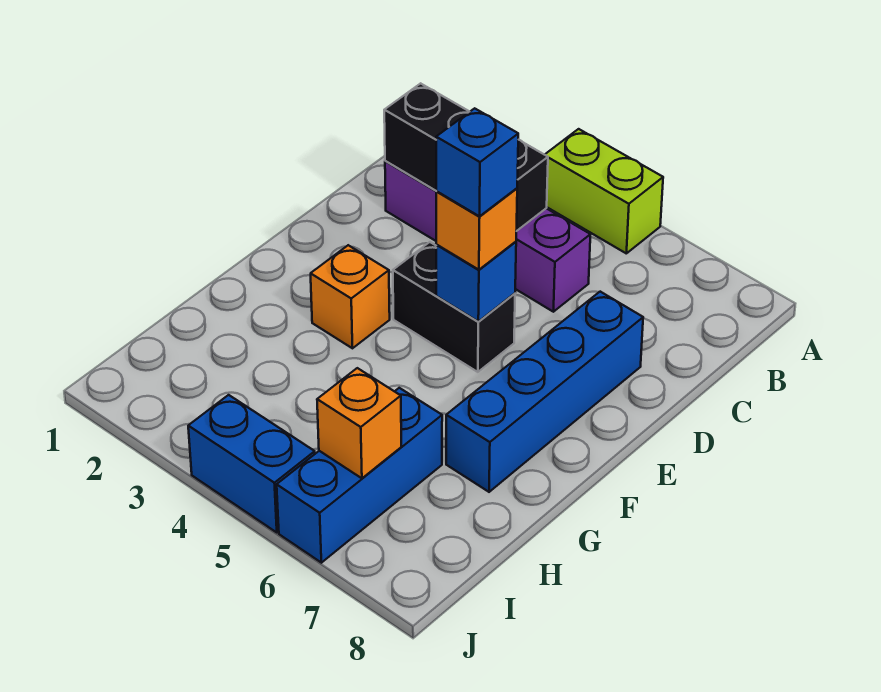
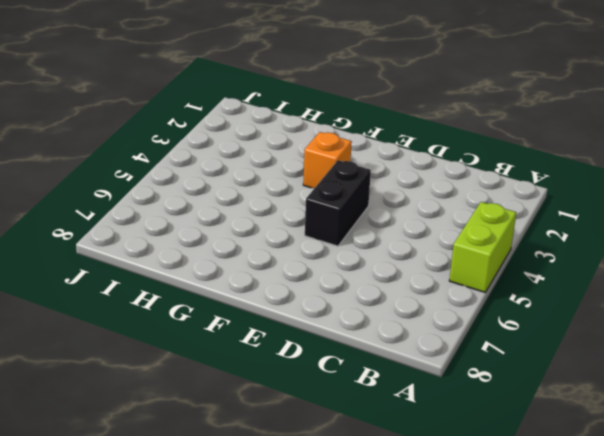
none -> purple brick C2:C5 level 1
none -> blue brick D7:G7 level 1
none -> blue brick H6:J6 level 1

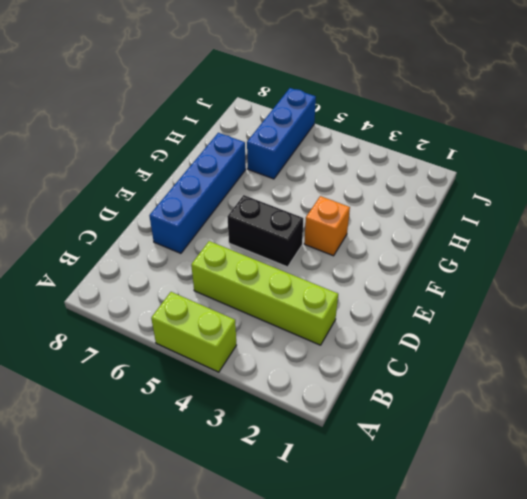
lime brick C2:C5 level 1 -> purple brick C2:C5 level 1
none -> blue brick J4:J5 level 1
none -> black brick C2:C4 level 2
none -> blue brick E5 level 2

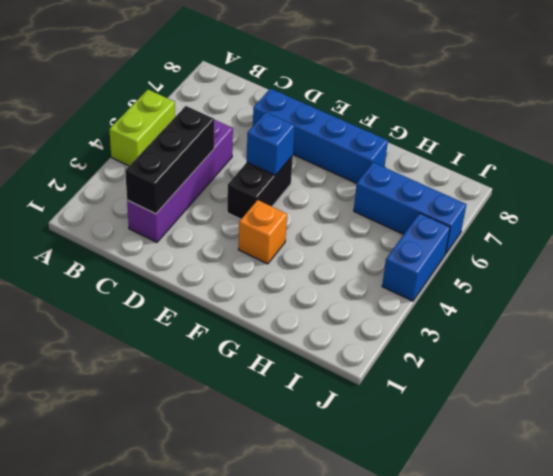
none -> orange brick I6 level 2
none -> orange brick E5 level 3
none -> blue brick E5 level 4

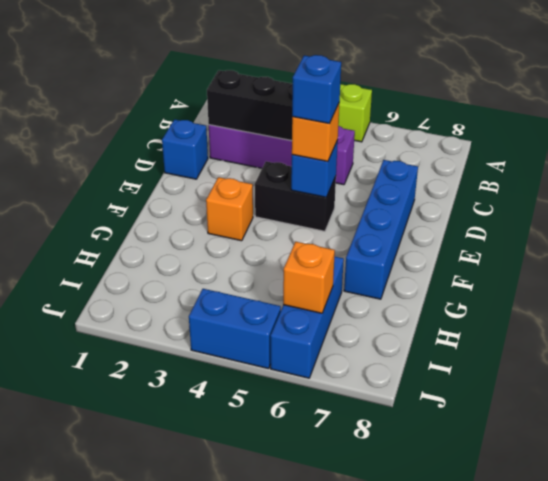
blue brick D1 level 1 -> none

